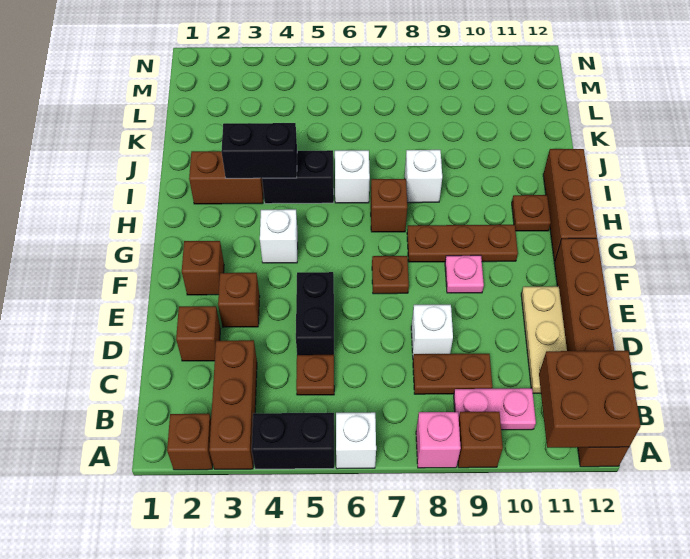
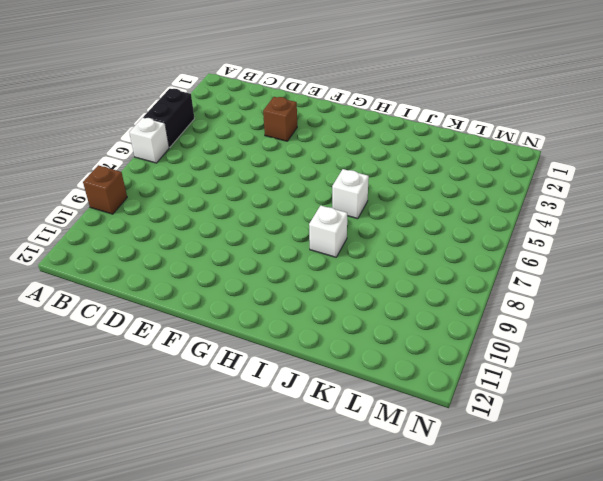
none -> brown brick A2 level 1
none -> brown brick A3:C3 level 1
none -> pink brick A8 level 1

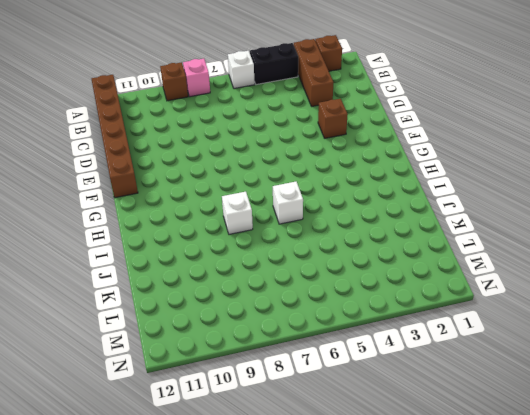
none -> pink plate B9:B10 level 1
none -> brown plate C5 level 1
none -> brown plate C8:C9 level 1

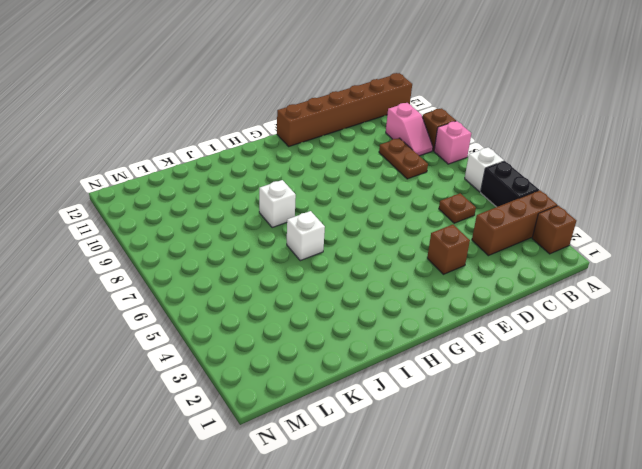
pink slope B9:B10 level 1 top 10 -> pink plate B9:B10 level 1
none -> tan plate C11:E11 level 1
none -> brown brick D2 level 1
none -> black brick D5:E5 level 1

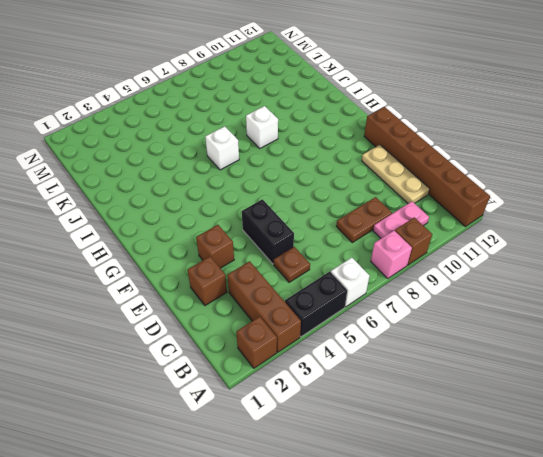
none -> white brick D8 level 1
none -> brown brick F2 level 1
none -> brown plate F7 level 1

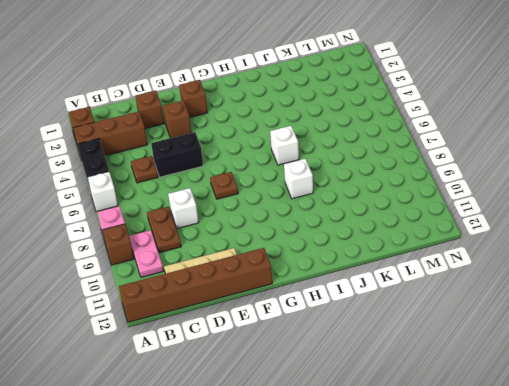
none -> pink plate F9 level 1
none -> white brick G4 level 1
none -> brown plate G8:G10 level 1

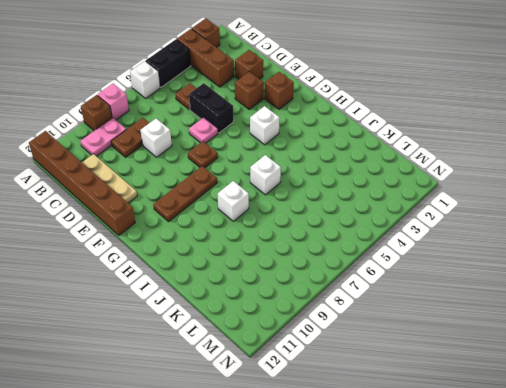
pink plate E6 level 1 -> pink plate F9 level 1
none -> brown brick G12:I12 level 1
none -> brown brick H7 level 1
none -> brown plate H11 level 1

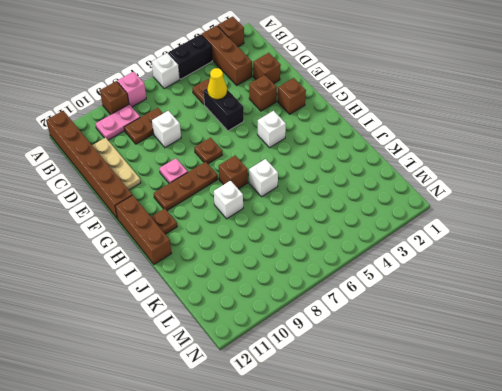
yellow cone D5 level 2 -> none
none -> brown brick I2:I3 level 1
none -> black brick I4:I5 level 1
none -> brown brick A11:B12 level 2

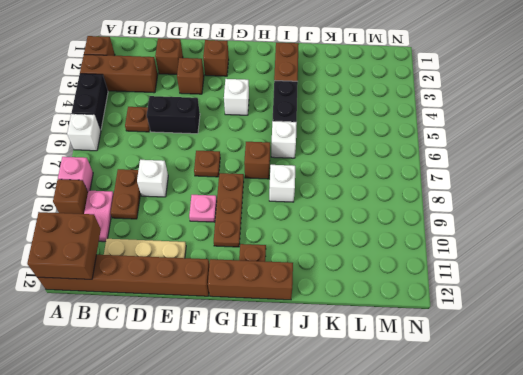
none -> black brick I3:I4 level 2

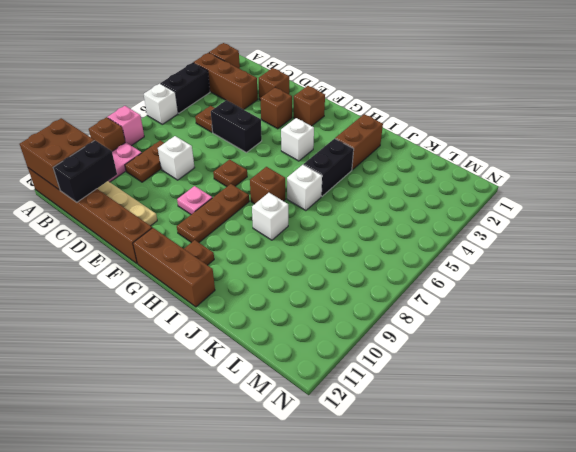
black brick C11:C12 level 2 -> black brick I3:I4 level 2

